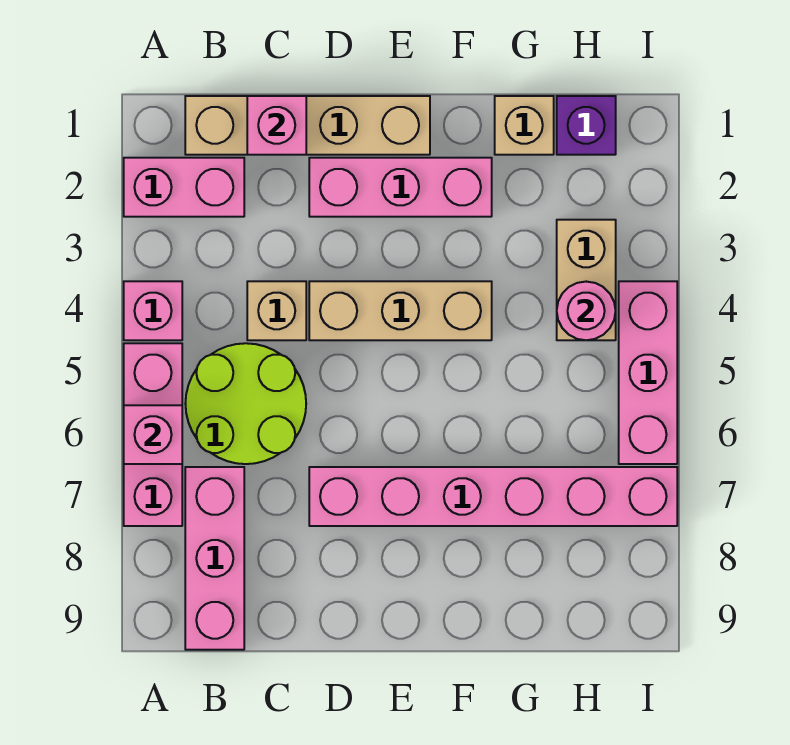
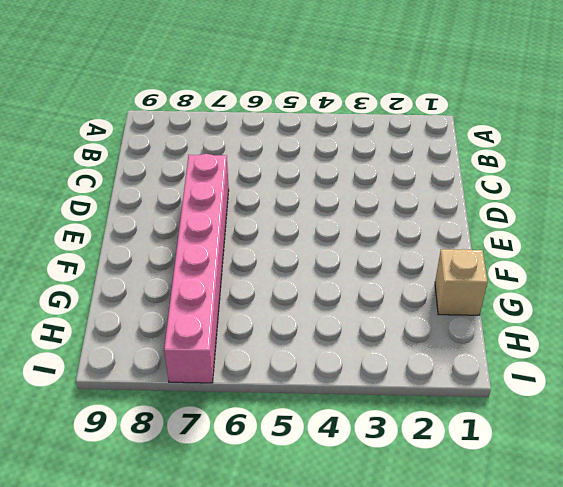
none -> pink brick A2:B2 level 1
none -> pink brick A4 level 1
none -> pink brick A5:A7 level 1

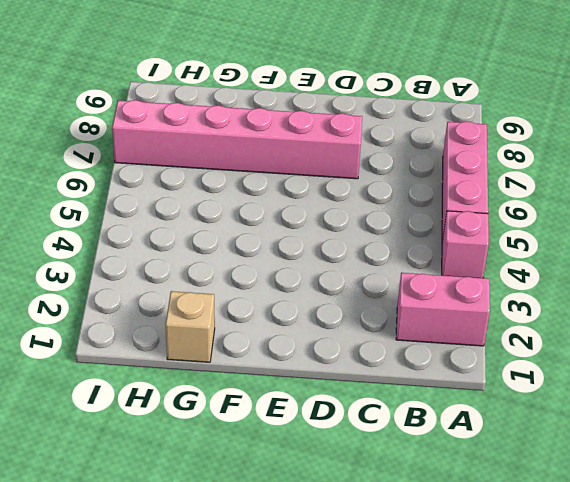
none -> tan brick B1:E1 level 1
none -> lime round brick B5:C6 level 1
none -> pink brick B7:B9 level 1

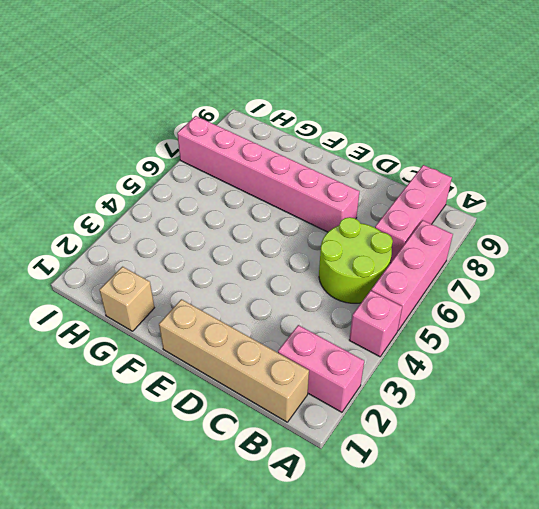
none -> tan brick C4 level 1
none -> pink brick D2:F2 level 1
none -> tan brick D4:F4 level 1

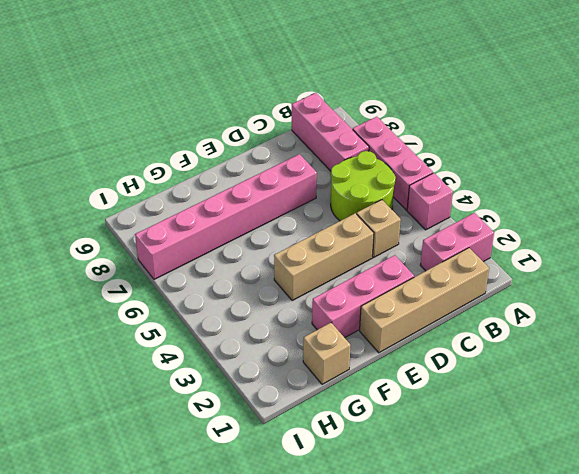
none -> purple brick H1 level 1
none -> tan brick H3:H4 level 1
none -> pink brick I4:I6 level 1

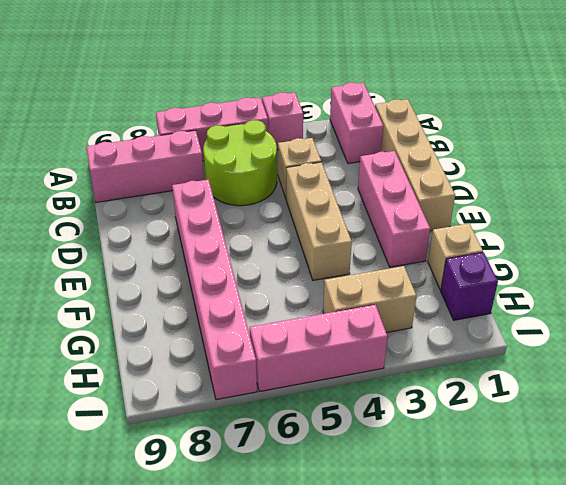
none -> pink brick A6 level 2
none -> pink brick C1 level 2
none -> pink round brick H4 level 2

